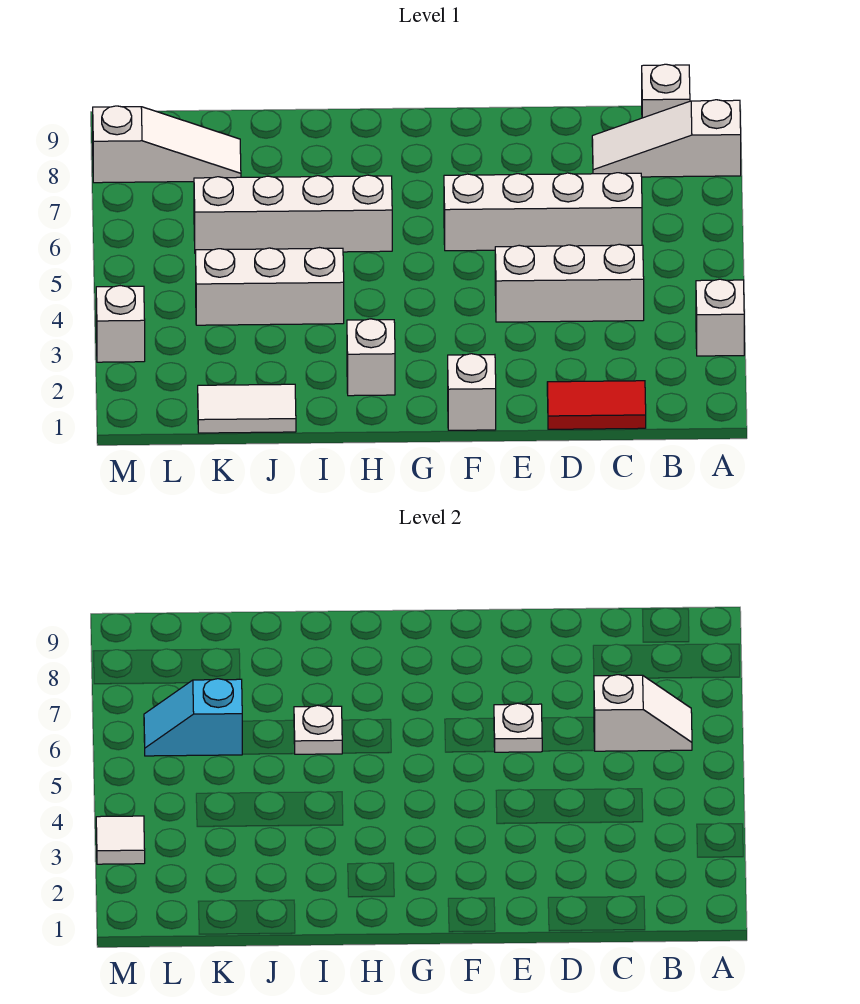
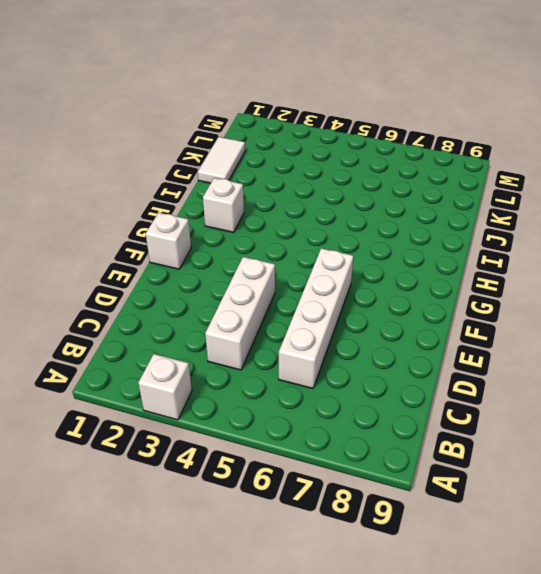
none -> white slope A8:C8 level 1 top A
none -> white brick B9 level 1
none -> red tile C1:D1 level 1

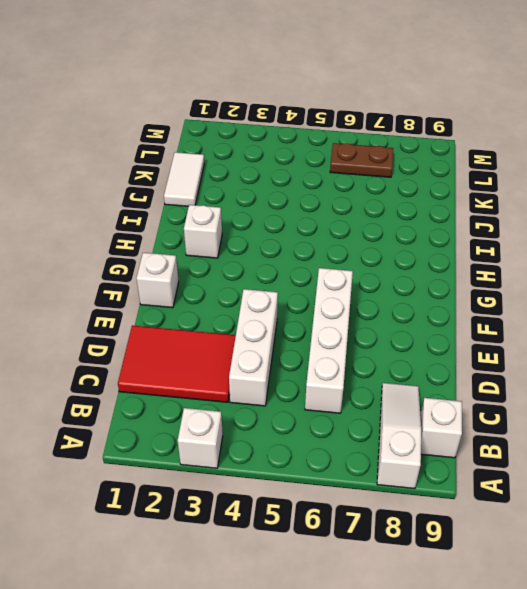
red tile C1:D3 level 1 -> red tile C1:D1 level 1
brown plate L6:L7 level 1 -> none
none -> white brick H6:K6 level 1
none -> white brick I4:K4 level 1
none -> white slope K8:M8 level 1 top M

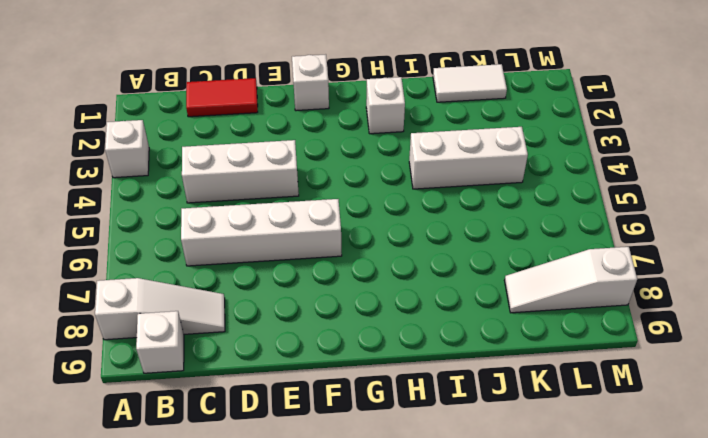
none -> white brick H6:K6 level 1
none -> white brick M3 level 1
none -> white slope B6:C6 level 2 top C

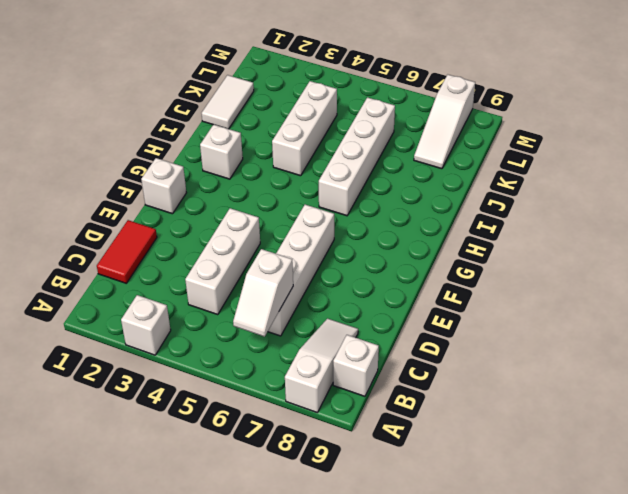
none -> white brick M3 level 1
none -> white plate E6 level 2
none -> white plate I6 level 2

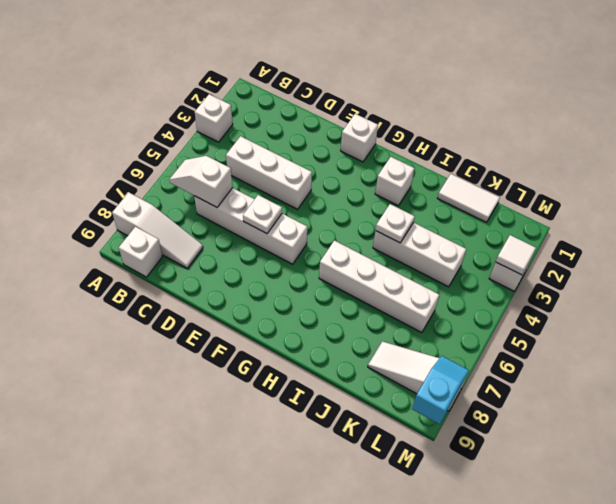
white plate I4 level 2 -> white plate I6 level 2
cyan slope M8:M9 level 2 top 9 -> cyan slope K6:L6 level 2 top K
none -> red tile C1:D1 level 1

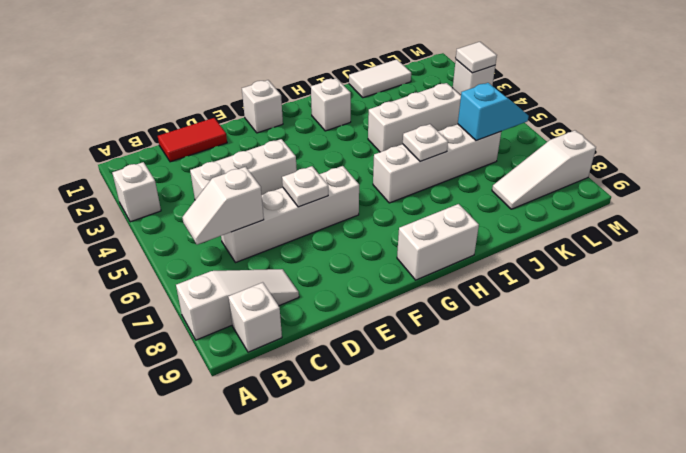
white brick G9:H9 level 1 -> none

